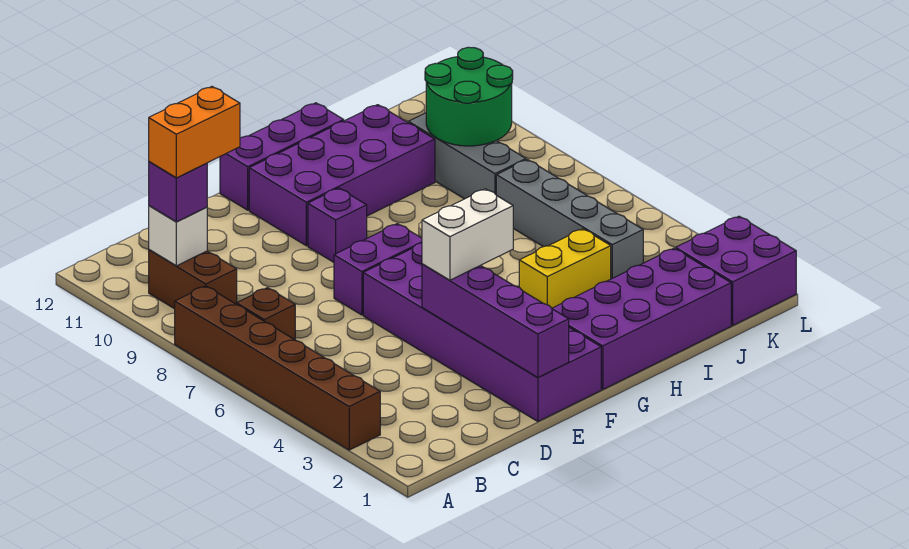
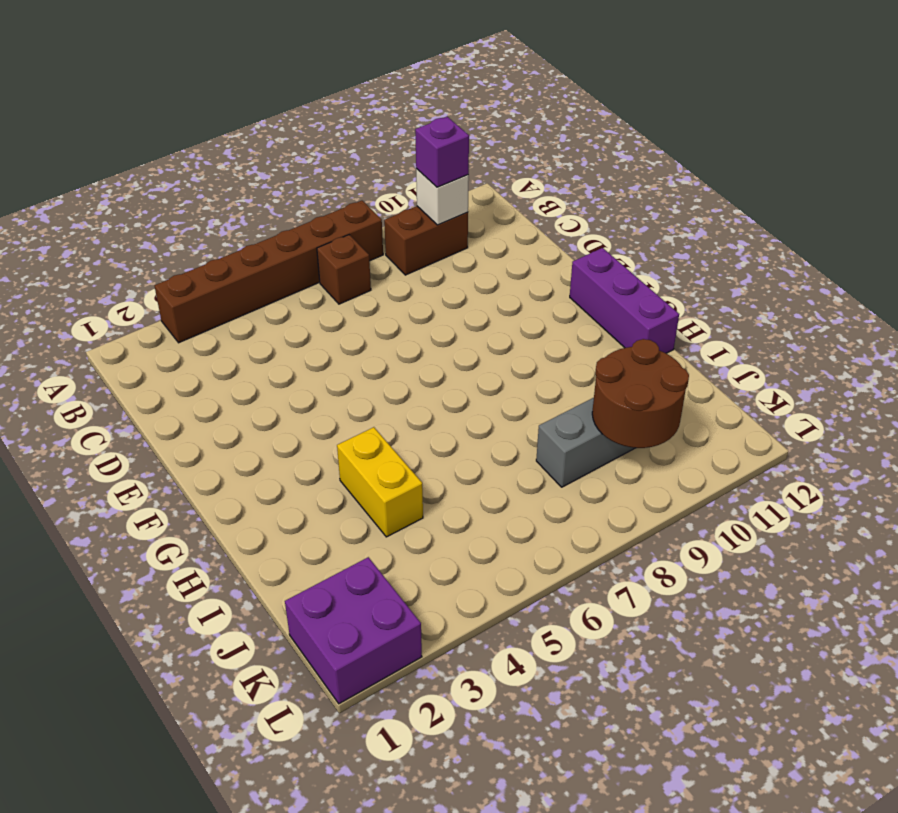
brown round brick J9:K10 level 2 -> green round brick J9:K10 level 2
none -> purple brick E1:F6 level 1
none -> purple brick E7:F7 level 1
none -> purple brick F9 level 1

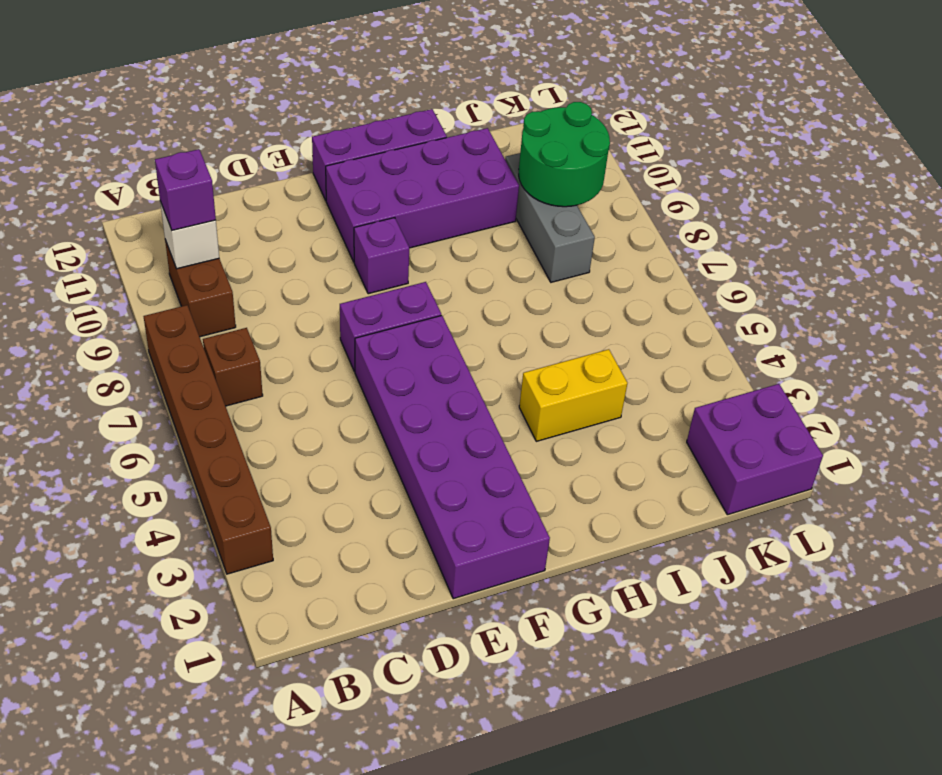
none -> purple brick G1:J2 level 1
none -> grey brick J4:J7 level 1
none -> purple brick E1:E4 level 2

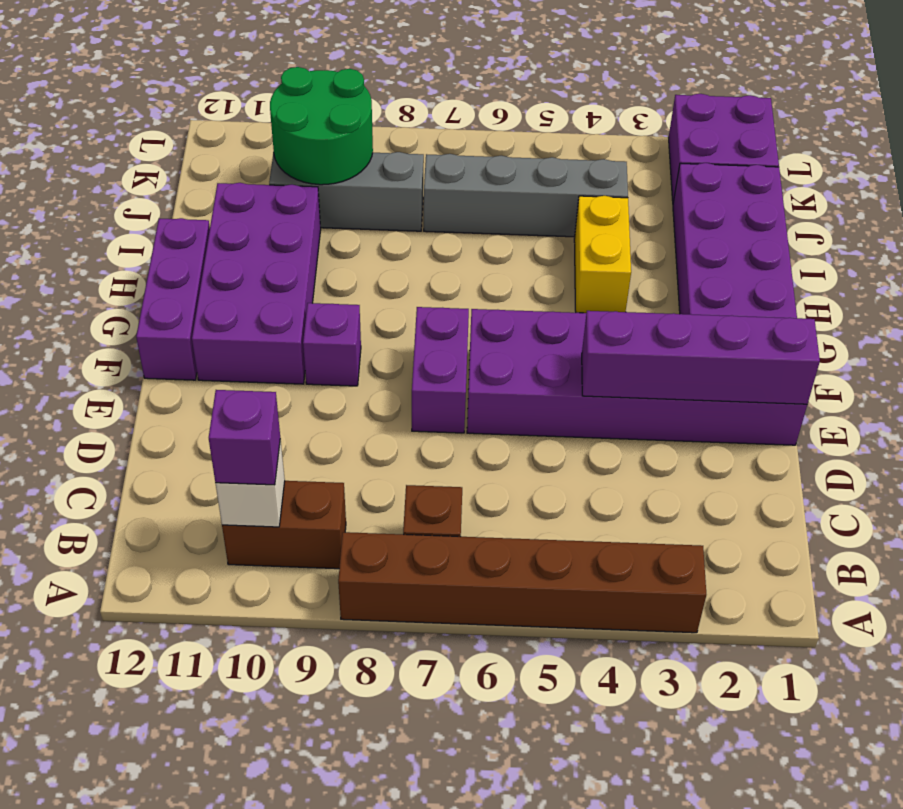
none -> white brick E4:F4 level 3
none -> orange brick B10:C10 level 4

